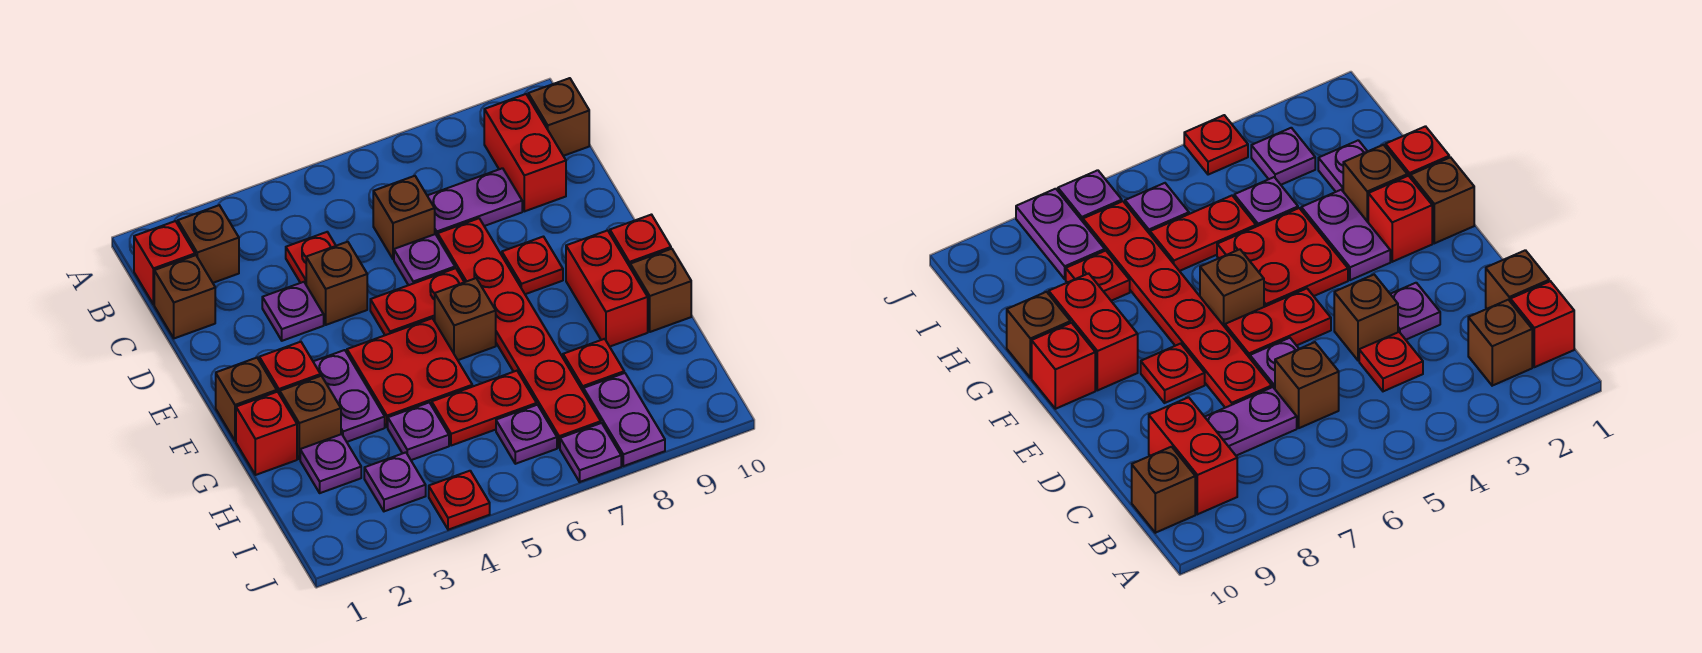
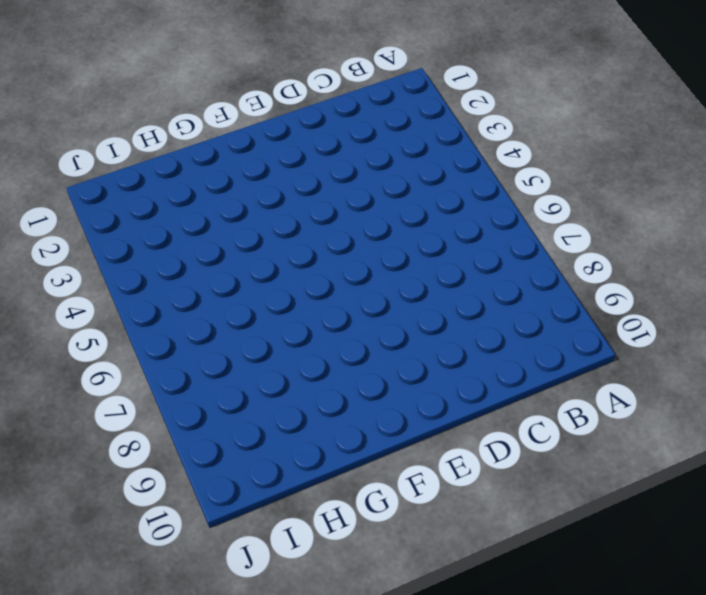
none -> red brick B1 level 1
none -> brown brick B2 level 1
none -> red brick B9:C9 level 1
none -> brown brick B10 level 1

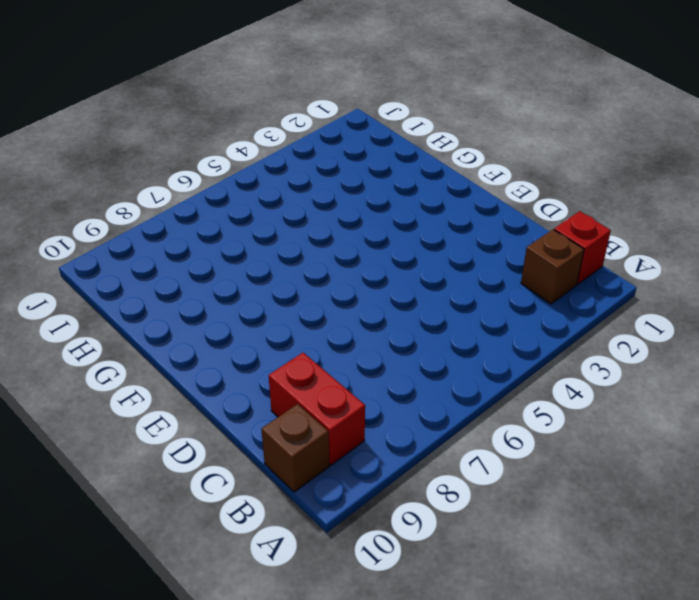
none -> brown brick C1 level 1
none -> red plate C4 level 1
none -> brown brick C6 level 1
none -> purple plate C7:C8 level 1

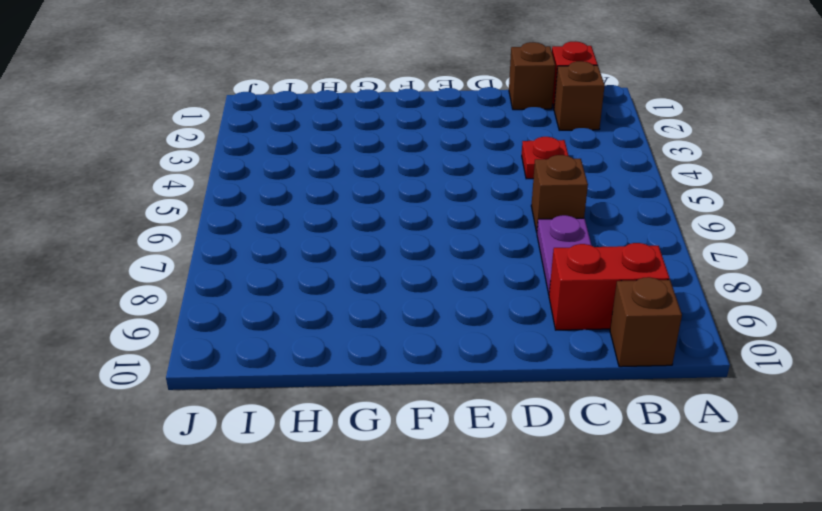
none -> purple plate D3 level 1
none -> brown brick D4 level 1
none -> purple plate D6 level 1
none -> red plate D7:I7 level 1

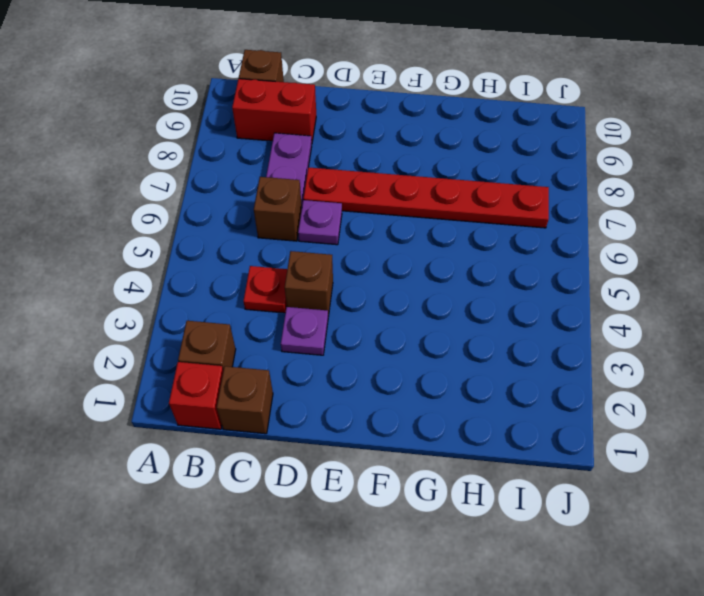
none -> red plate E5:E6 level 1
none -> red plate E8 level 1
none -> brown brick F1 level 1
none -> red brick F2 level 1

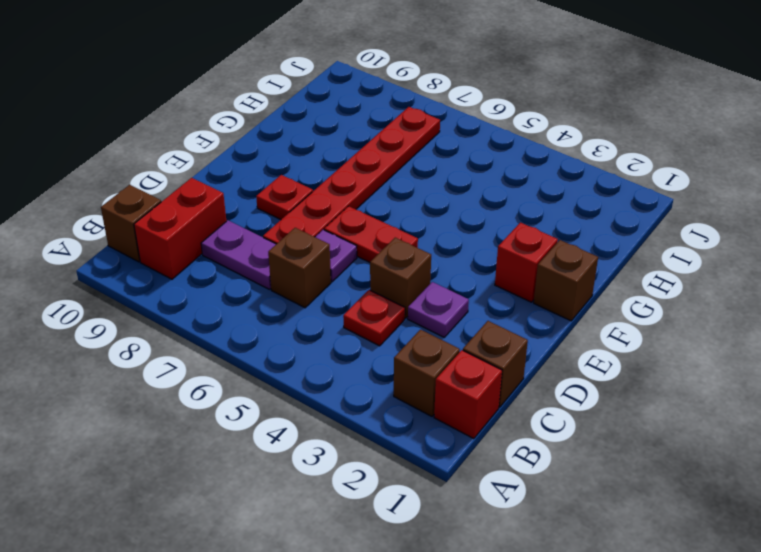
none -> purple plate F3:G3 level 1
none -> red plate F4:G5 level 1
none -> brown brick F6 level 1
none -> red brick F9:G9 level 1

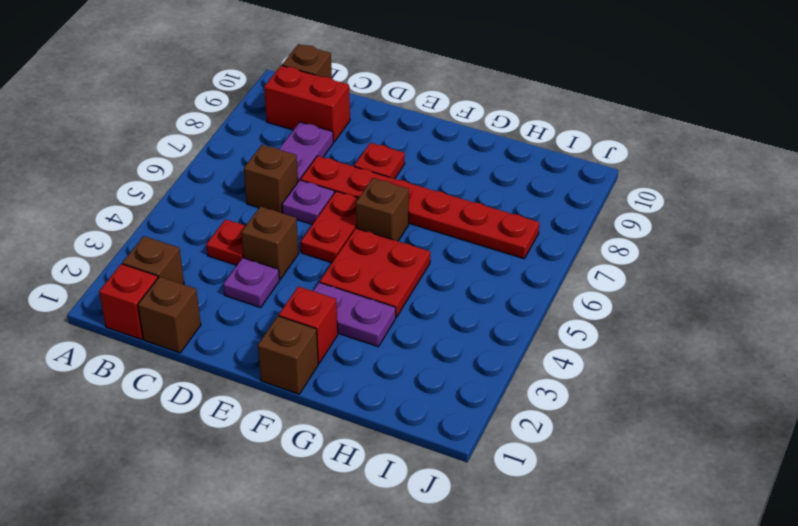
none -> red brick F9:G9 level 1
none -> red brick F10 level 1
none -> red brick G1 level 1
none -> brown brick G2 level 1

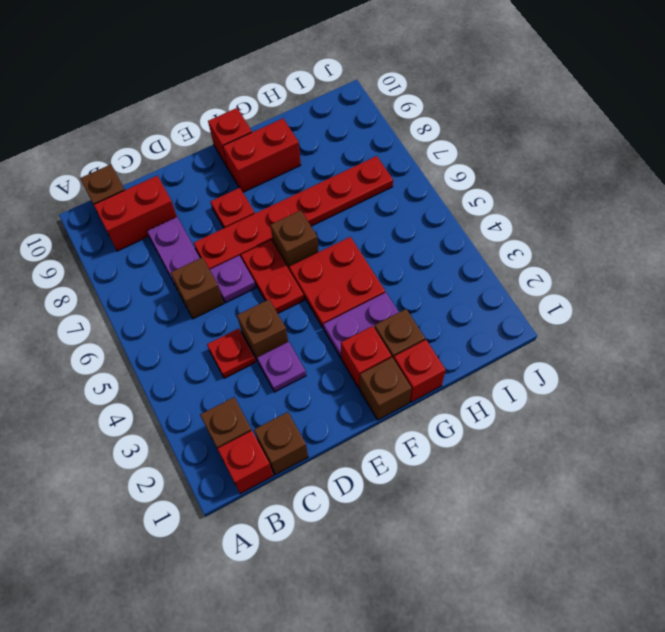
none -> brown brick G10 level 1
none -> purple plate H2 level 1
none -> purple plate H4 level 1
none -> red plate H5:H6 level 1

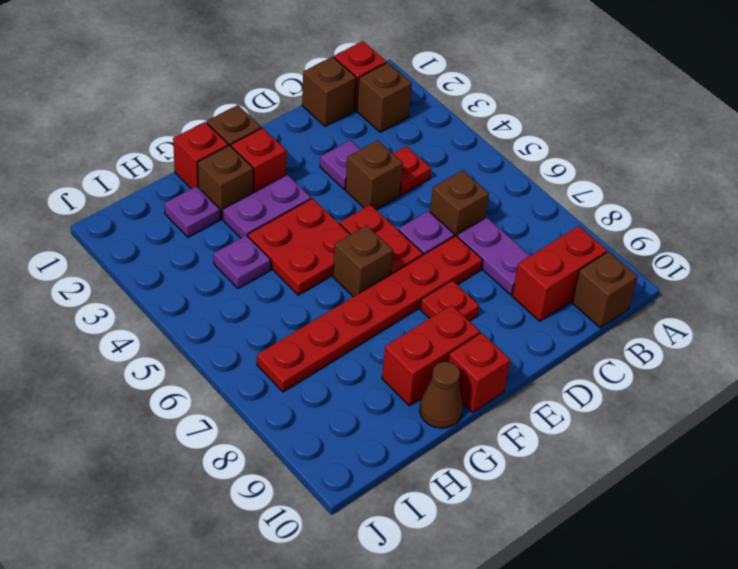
brown cone G10 level 1 -> brown brick G10 level 1
none -> red plate H5:H6 level 1
none -> red plate H8 level 1
none -> purple plate I3 level 1
none -> purple plate I6 level 1

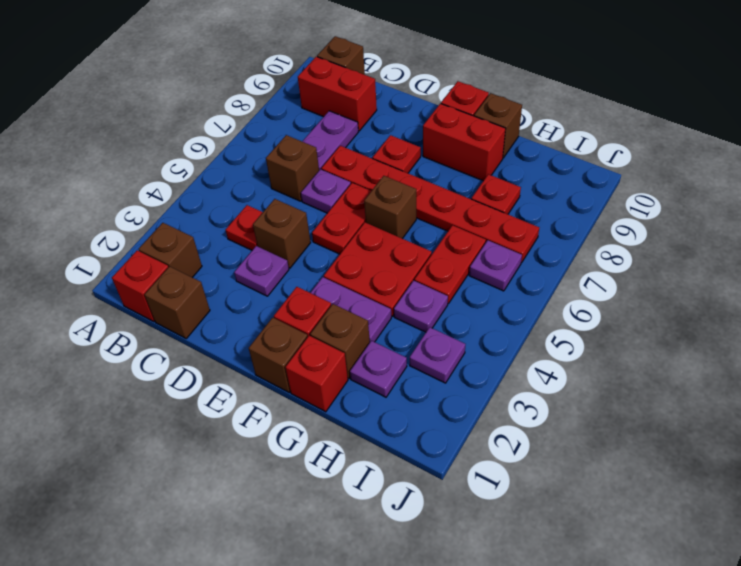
none -> purple plate I8:J8 level 1
none -> red plate J4 level 1
none -> purple plate J7 level 1

